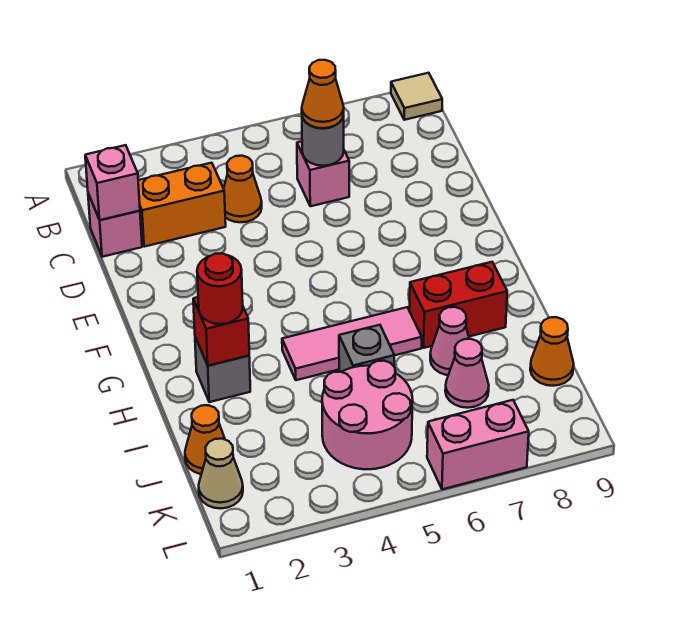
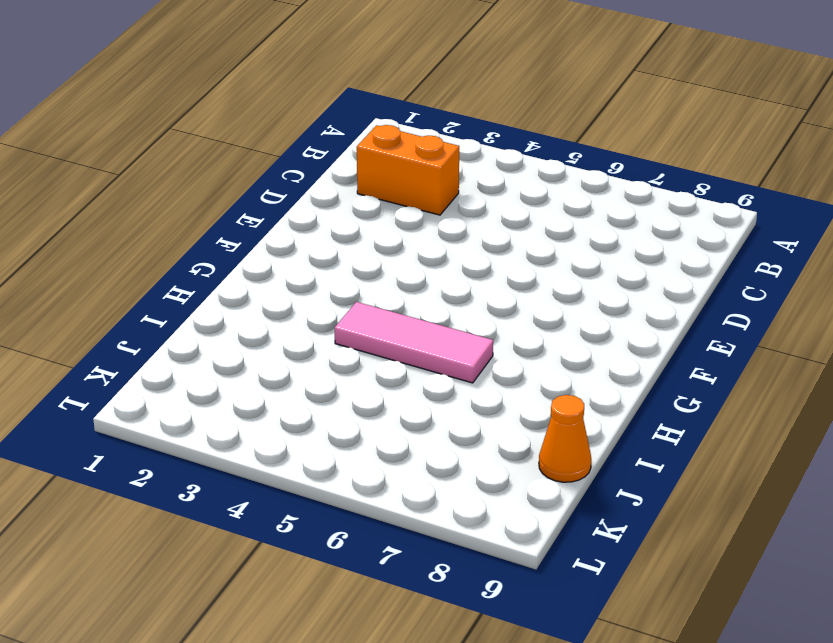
none -> tan tile A9 level 1
none -> pink brick C1 level 1
none -> orange cone C4 level 1

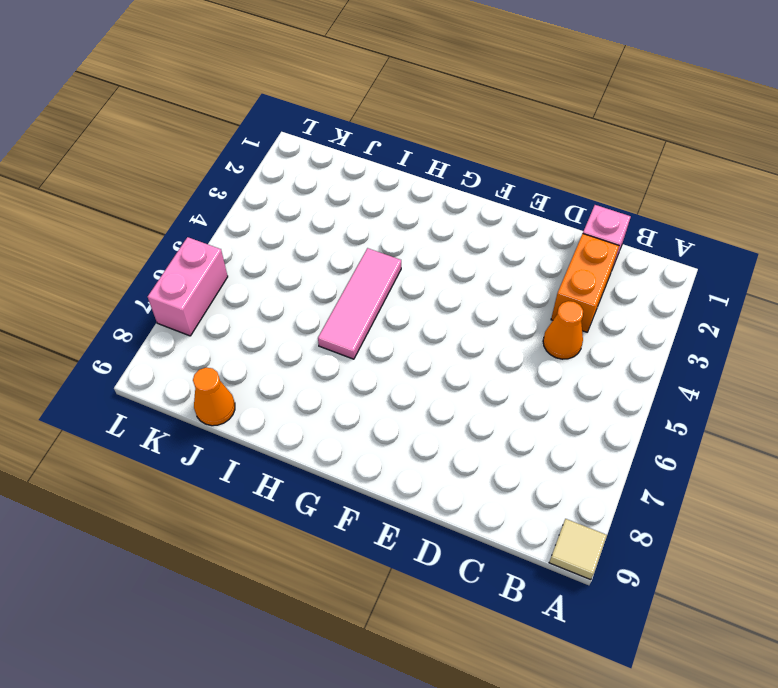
none -> pink brick C6 level 1
none -> grey brick H2 level 1
none -> red brick H7:H8 level 1

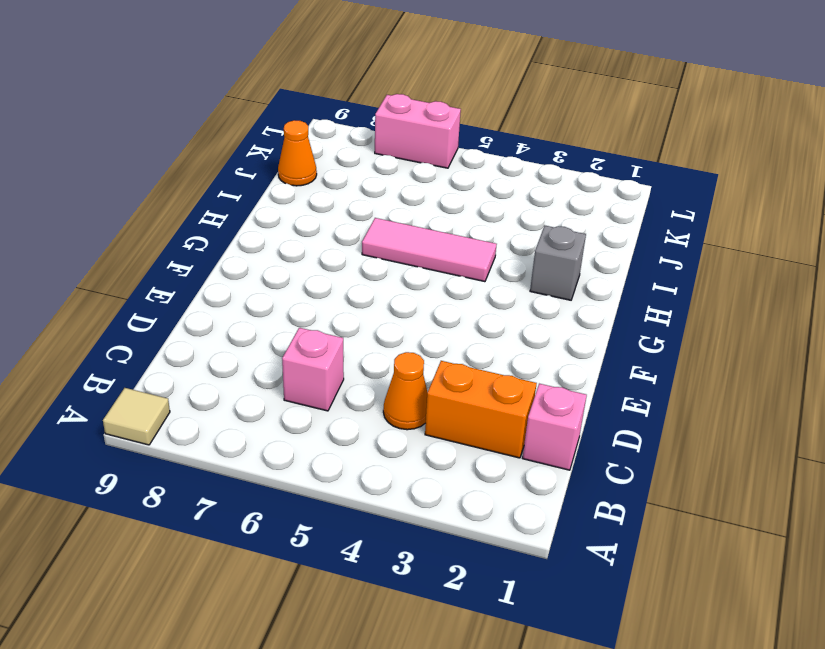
none -> red brick H7:H8 level 1
none -> grey brick I5 level 1
none -> pink cone I7 level 1

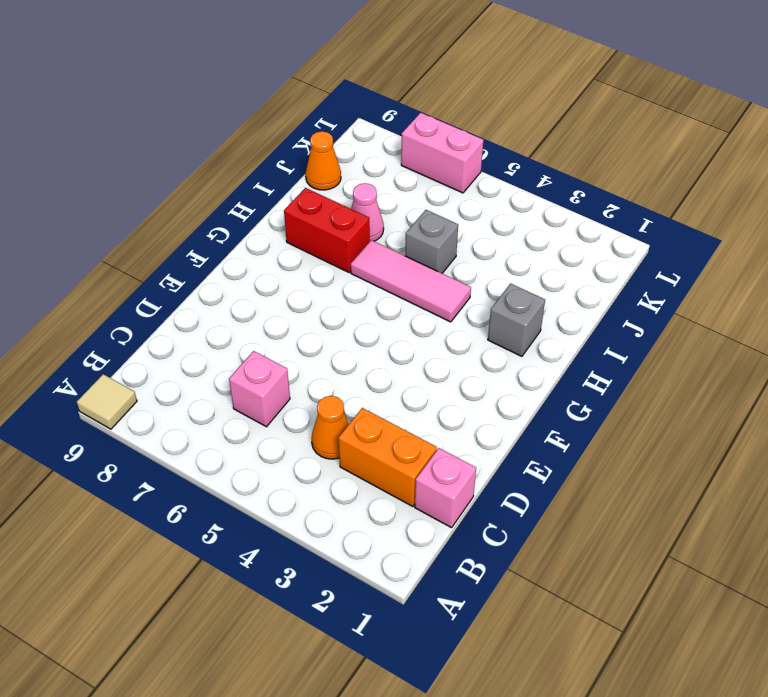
none -> orange cone J1 level 1
none -> pink round brick J4:K5 level 1
none -> pink cone J7 level 1

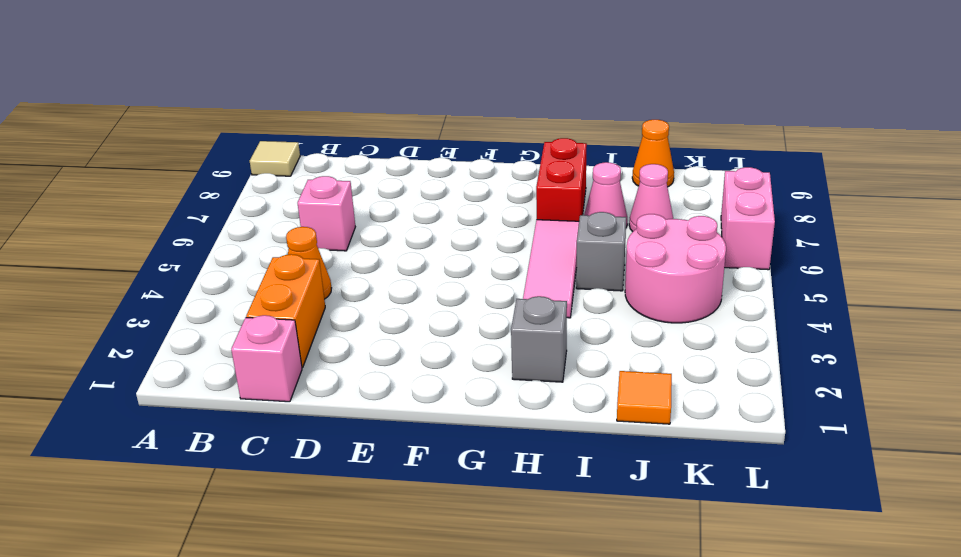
orange tile J1 level 1 -> orange cone J1 level 1
none -> tan cone K1 level 1
none -> pink brick C1 level 2
none -> grey round brick C6 level 2

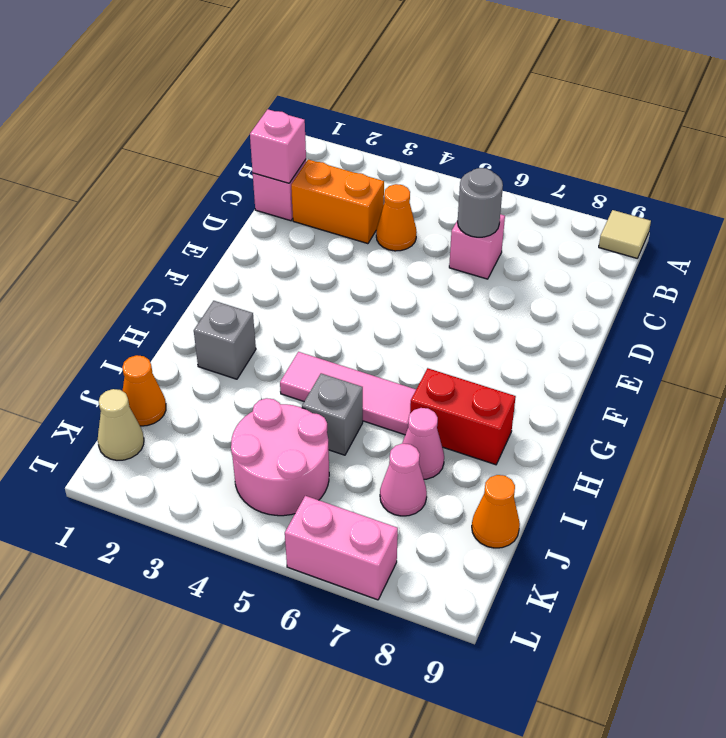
none -> red brick H2 level 2
none -> orange cone C6 level 3
none -> red round brick H2 level 3

